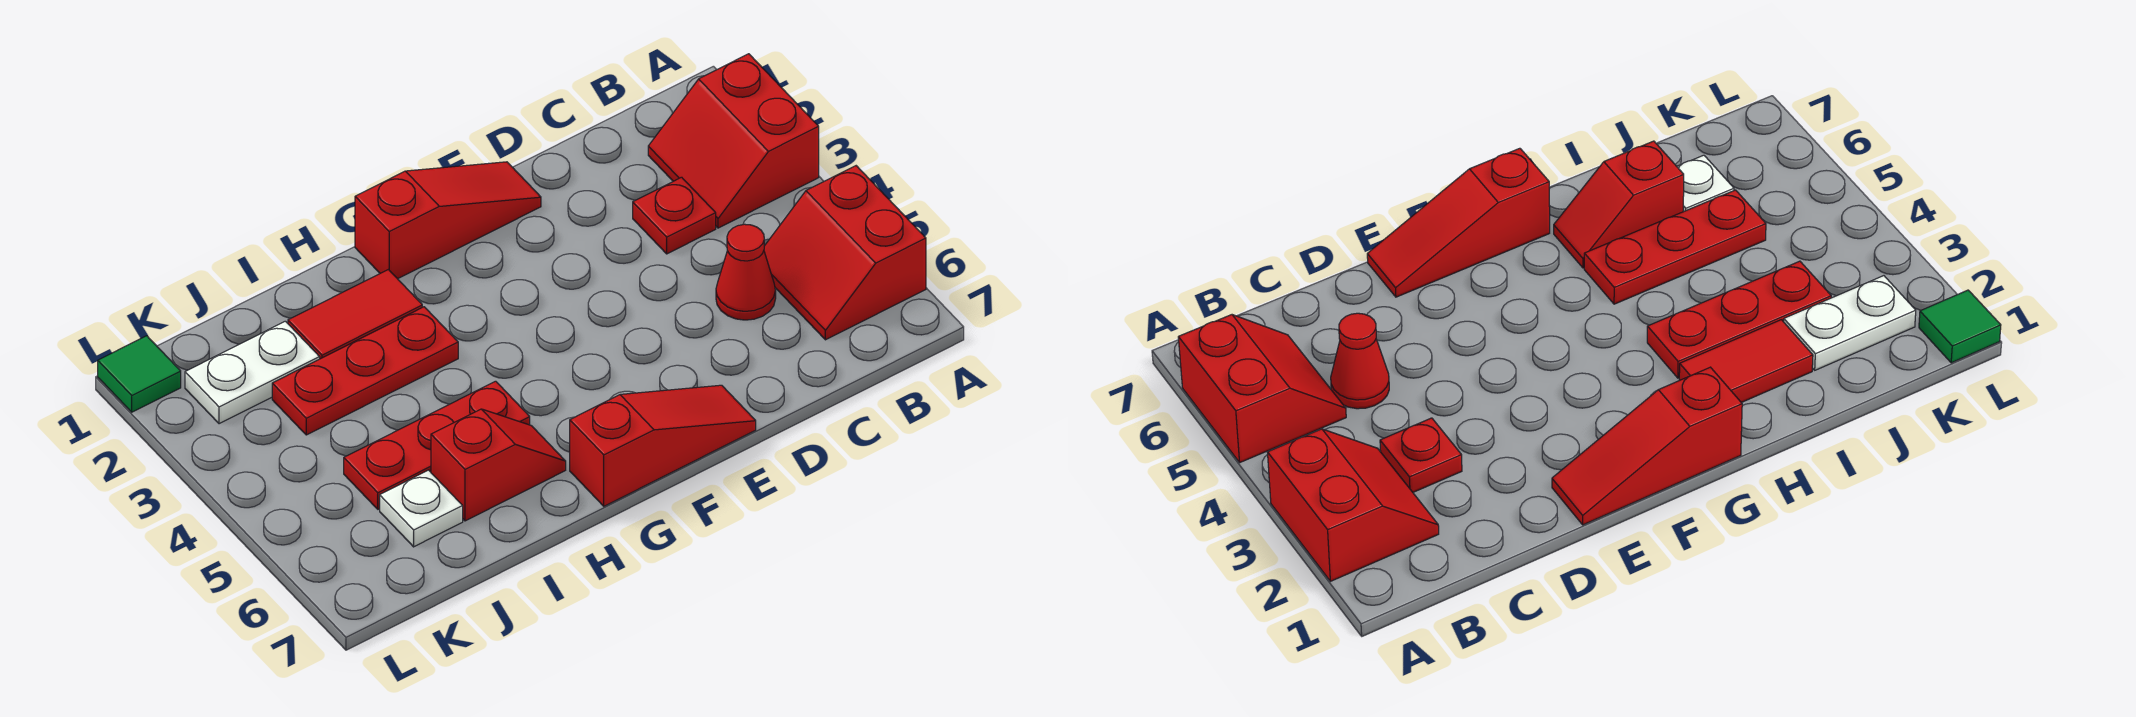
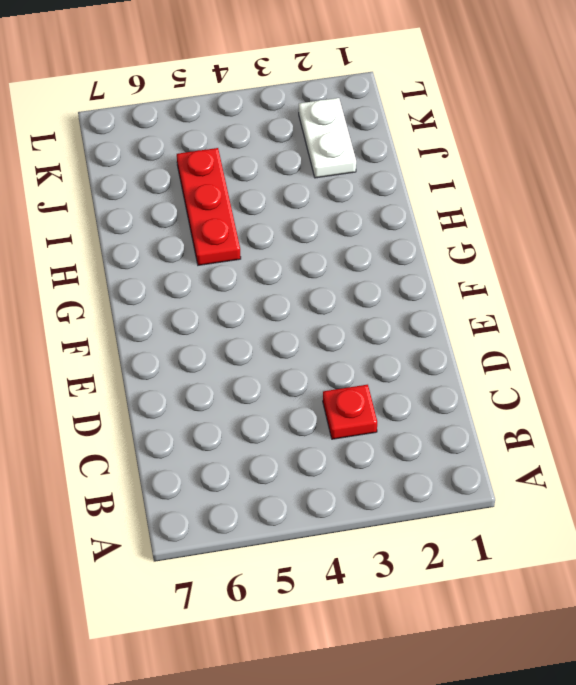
none -> red slope A2:B3 level 1 top A
none -> red slope A5:B6 level 1 top A
none -> red cone C5 level 1

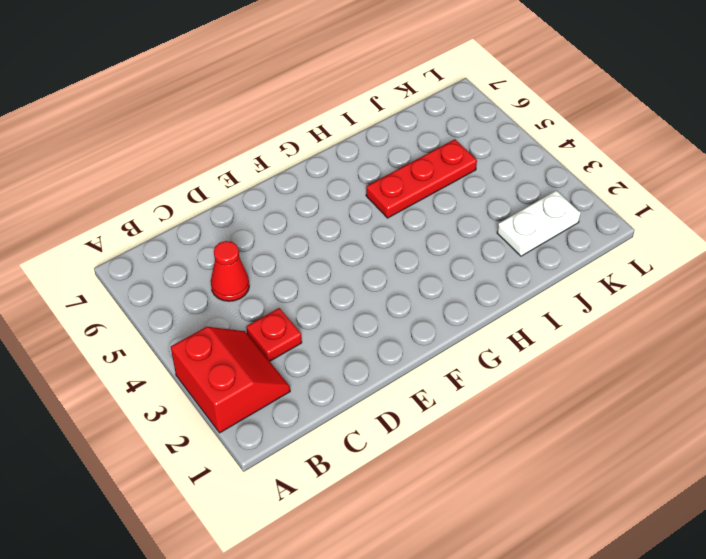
none -> red slope A5:B6 level 1 top A
none -> red slope E1:G1 level 1 top G
none -> red slope E7:G7 level 1 top G

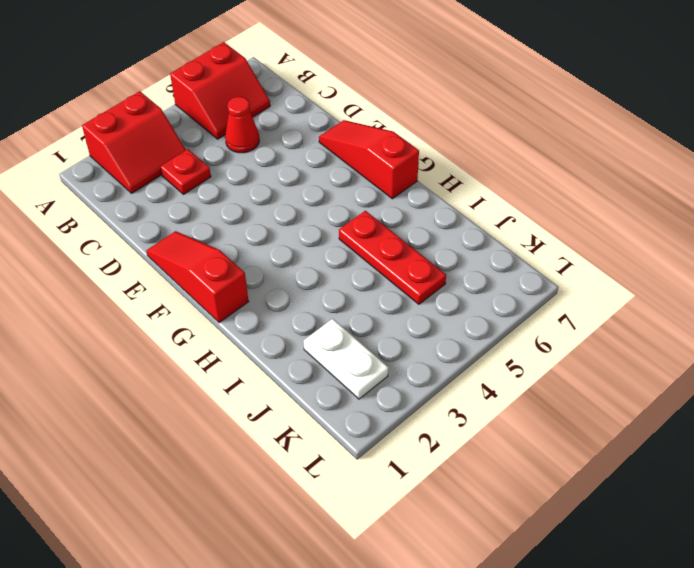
none -> red tile H2:I2 level 1
none -> red plate H3:J3 level 1
none -> red slope H6:I6 level 1 top I

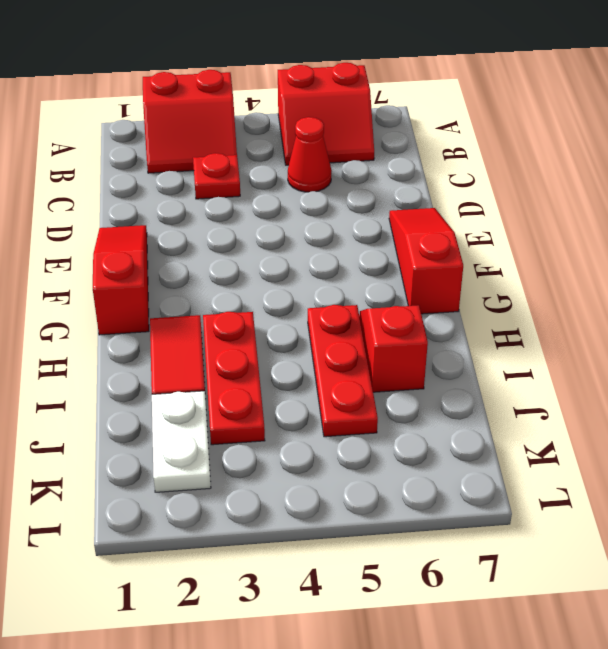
none -> white plate J6 level 1
none -> green tile L1 level 1

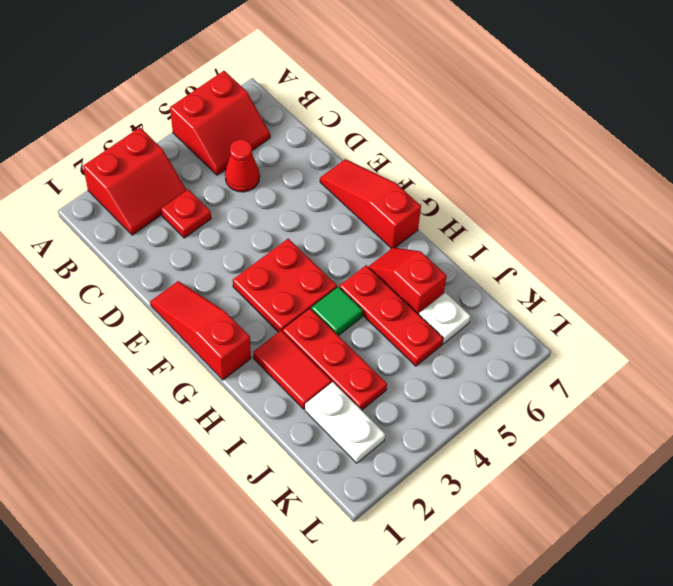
red plate F3:G4 level 1 -> none
green tile H4 level 1 -> green tile L1 level 1

